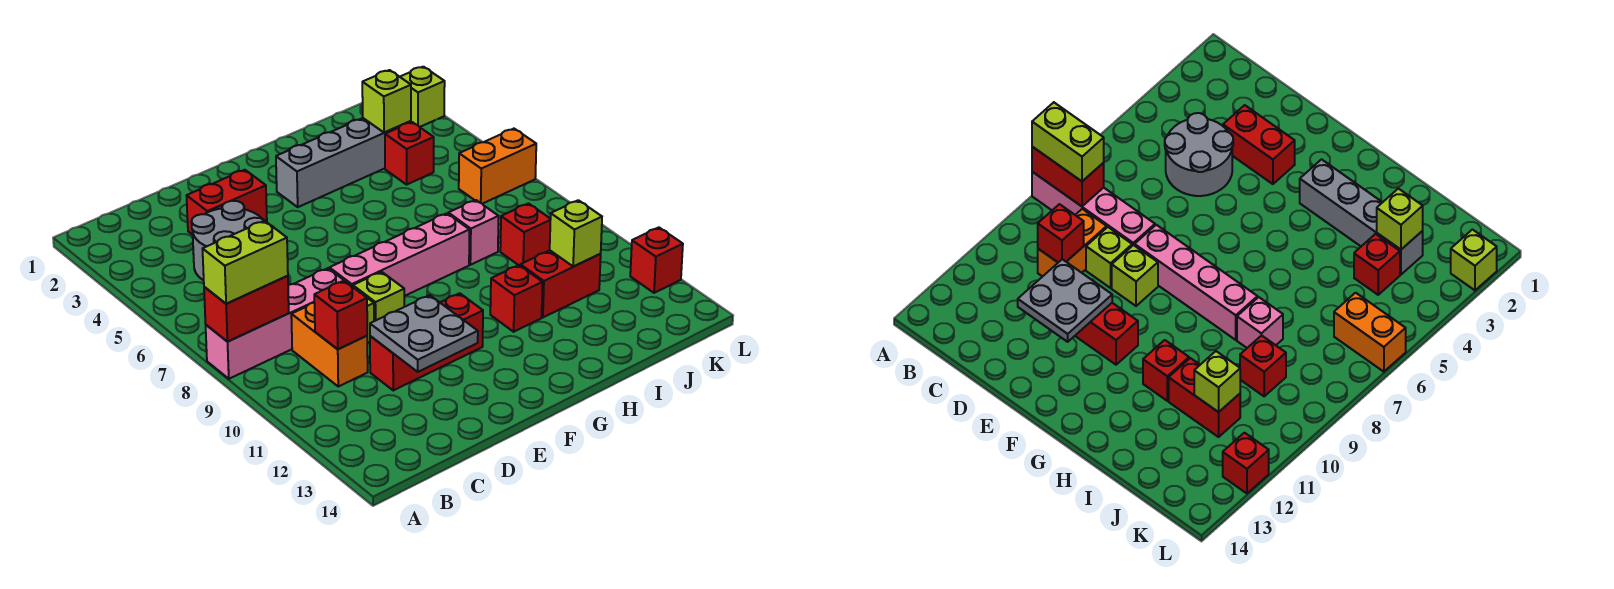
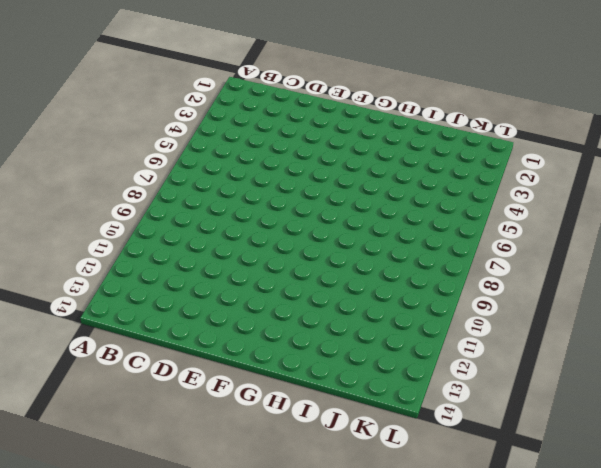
none -> pink brick A8:D8 level 1
none -> grey round brick C4:D5 level 1
none -> orange brick C9:C10 level 1

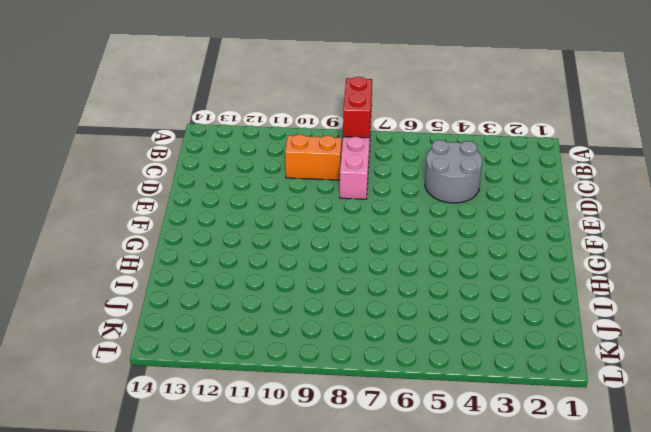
none -> red brick D3:E3 level 1
none -> lime brick D9 level 1
none -> red brick D11:F11 level 1

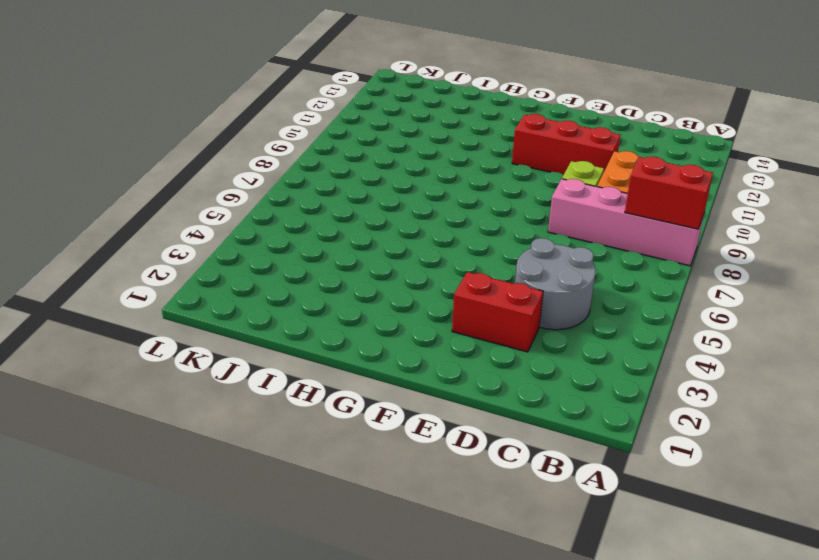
none -> pink brick E8:H8 level 1
none -> lime brick E9 level 1
none -> grey brick G3:J3 level 1

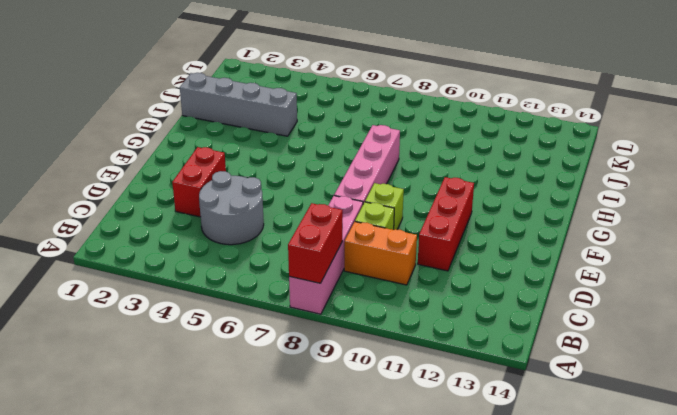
grey brick I1:I4 level 1 -> grey brick G3:J3 level 1
none -> red brick H11 level 1
none -> pink brick I8 level 1
none -> red brick I11:J11 level 1

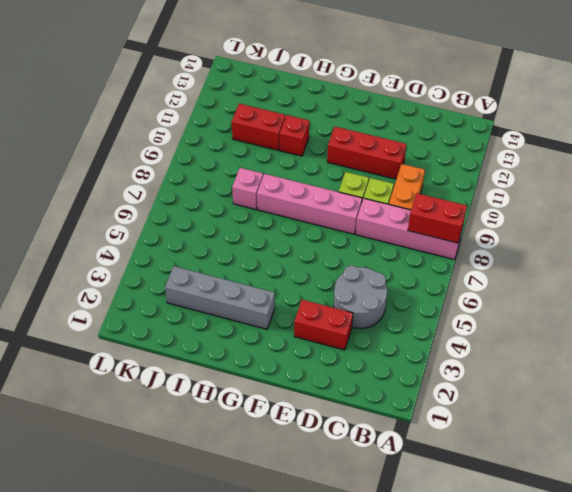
none -> red brick J4 level 1
none -> red brick J9 level 1
none -> orange brick K6:L6 level 1

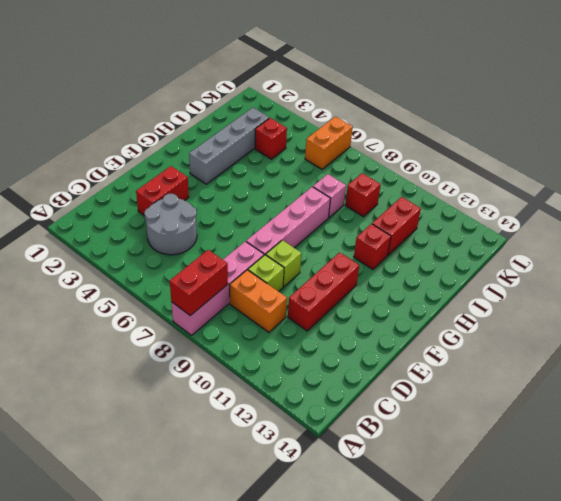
none -> lime brick L2 level 1
none -> red brick L12 level 1
none -> red brick C10 level 2

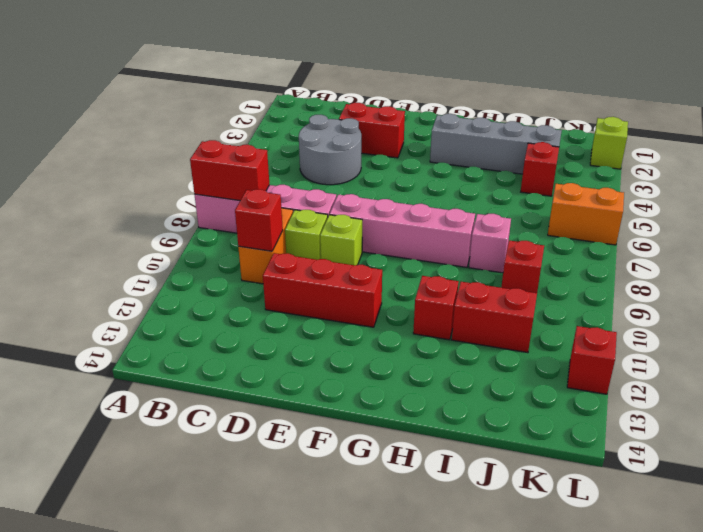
none -> grey plate D11:E12 level 2
none -> lime brick J3 level 2
none -> lime brick J11 level 2

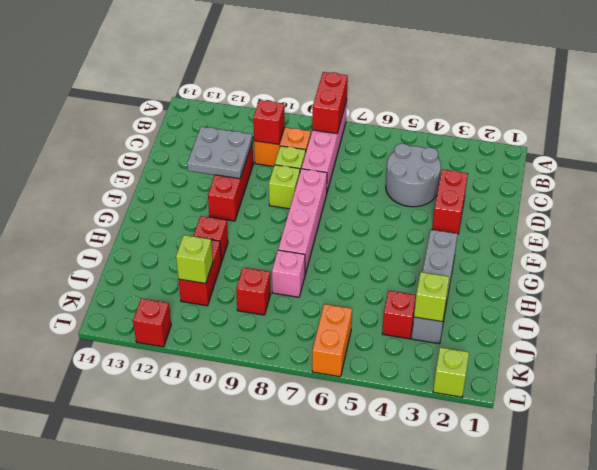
none -> lime brick A8:B8 level 3

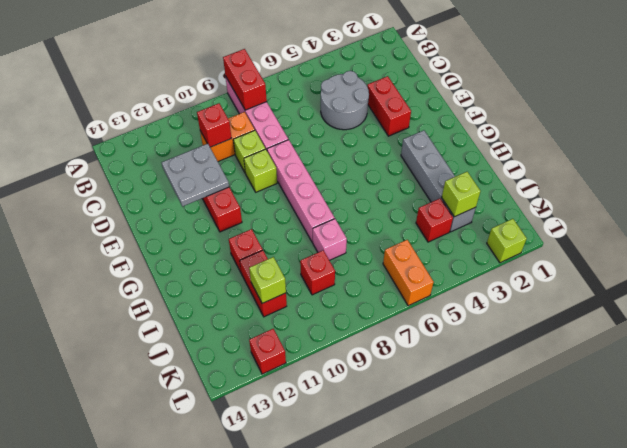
none -> lime brick A8:B8 level 3

